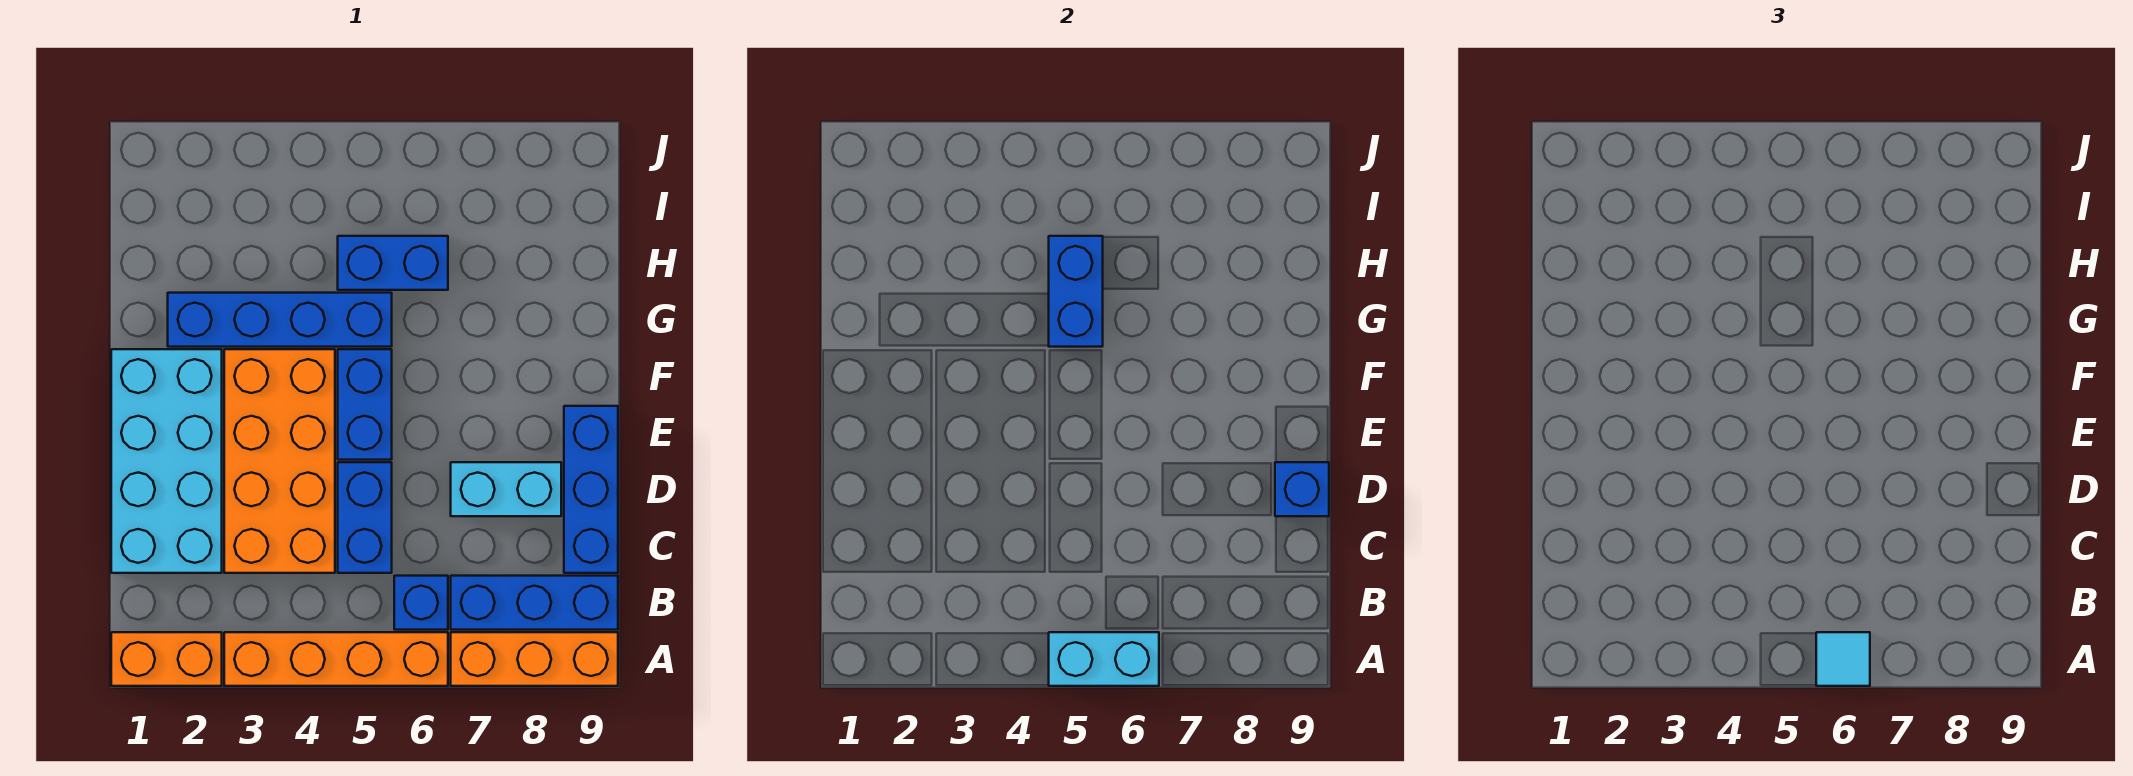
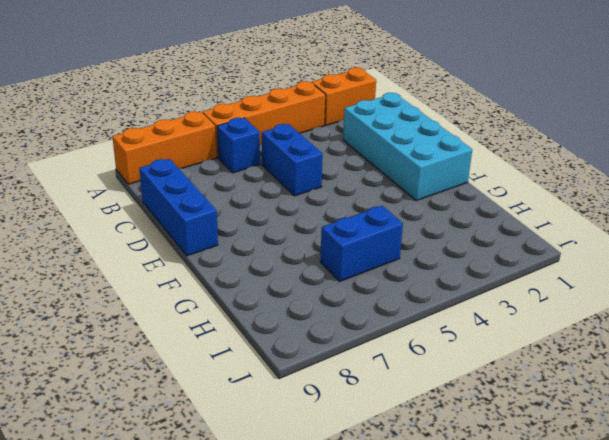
none -> blue brick B7:B9 level 1
none -> orange brick C3:F4 level 1
none -> cyan brick D7:D8 level 1

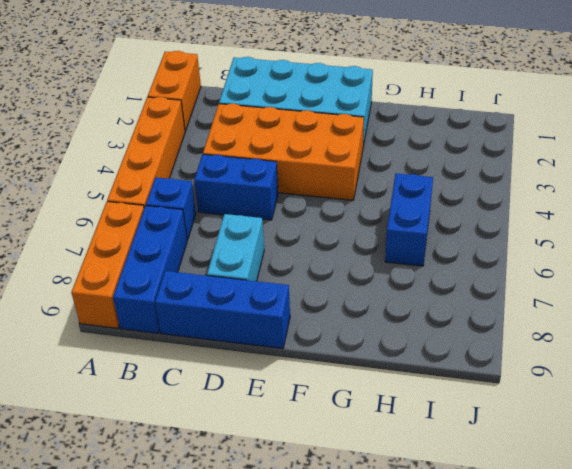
none -> blue brick E5:F5 level 1
none -> blue brick G2:G5 level 1
none -> cyan brick A5:A6 level 2

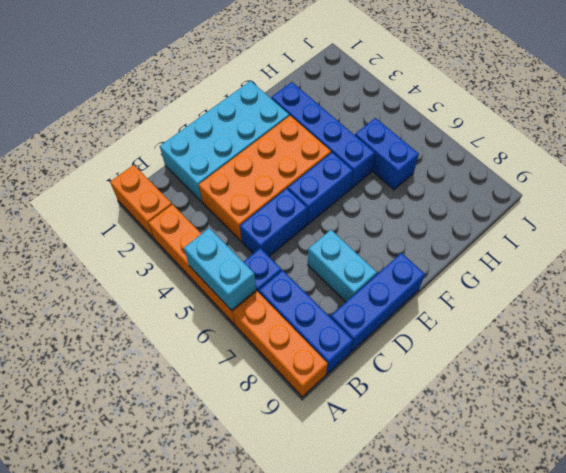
none -> blue brick D9 level 2
none -> blue brick G5:H5 level 2
none -> cyan tile A6 level 3

